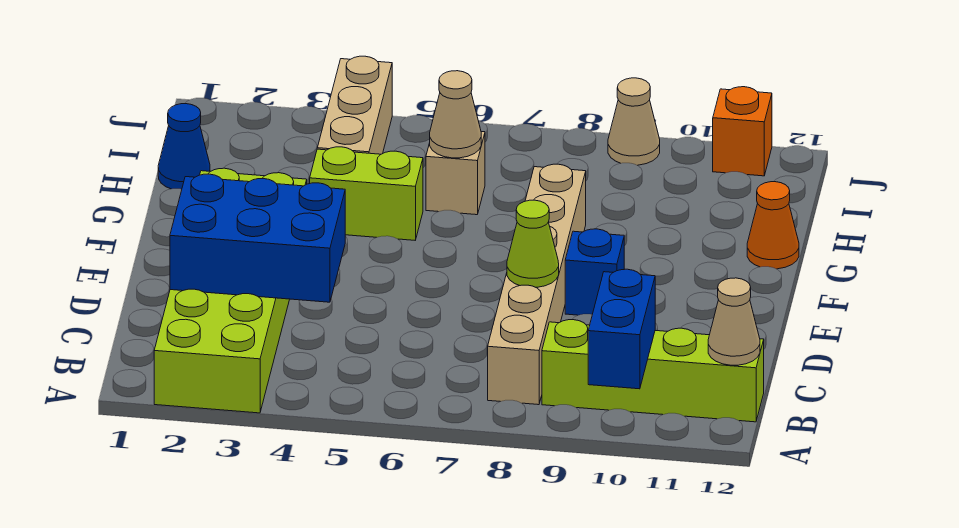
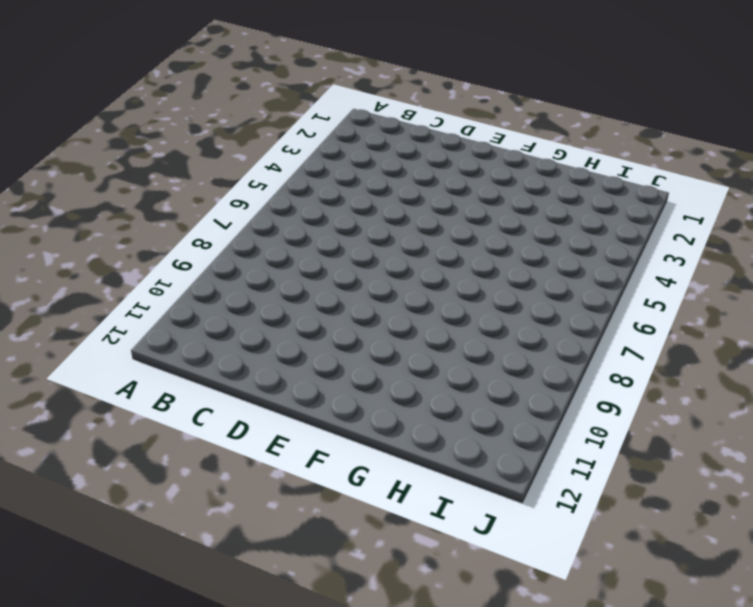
none -> lime brick A2:F3 level 1
none -> tan brick B8:G8 level 1
none -> lime brick B9:B12 level 1

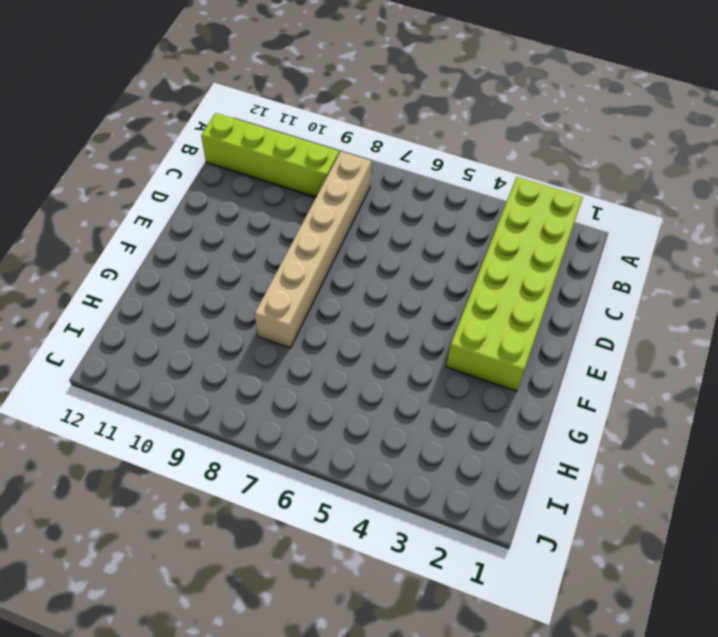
none -> blue brick E9 level 1
none -> lime brick G4:G5 level 1
none -> orange cone G12 level 1

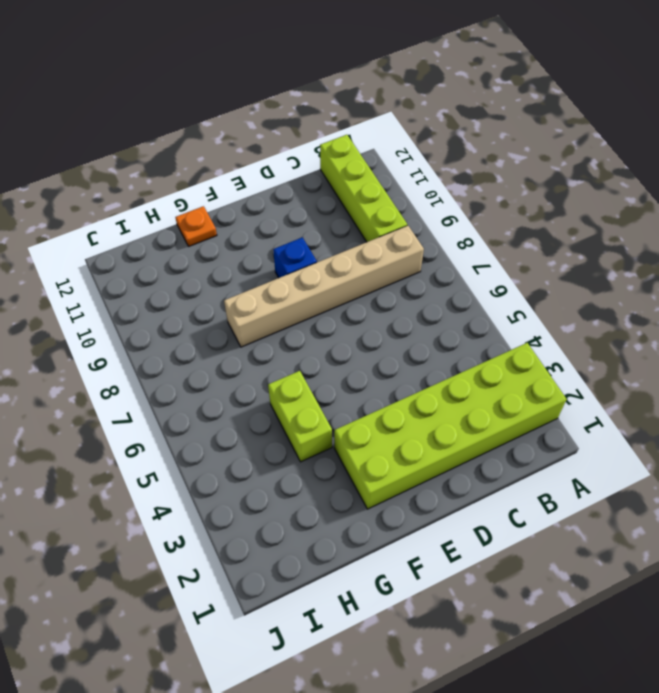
orange plate G12 level 1 -> orange cone G12 level 1
none -> blue cone H1 level 1
none -> tan brick H4:J4 level 1
none -> tan brick H6 level 1

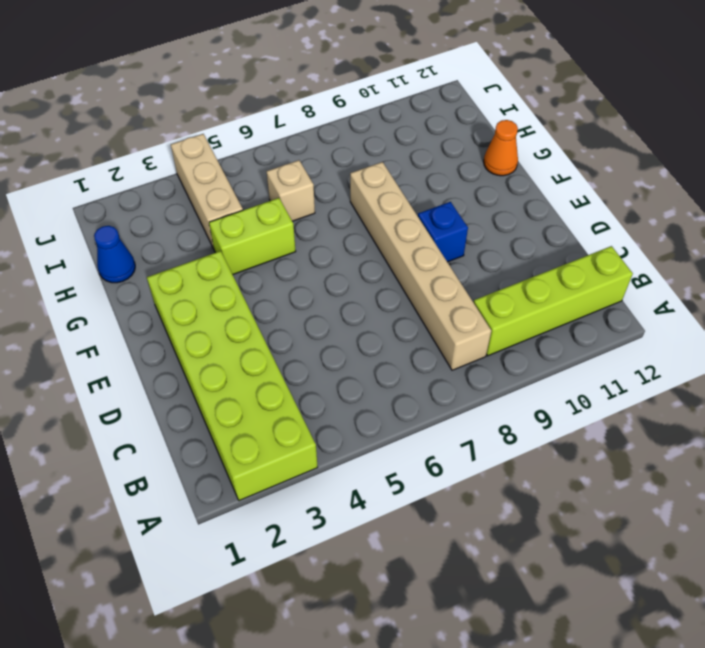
none -> tan cone J9 level 1
none -> orange brick J11 level 1
none -> blue brick A10:B10 level 2

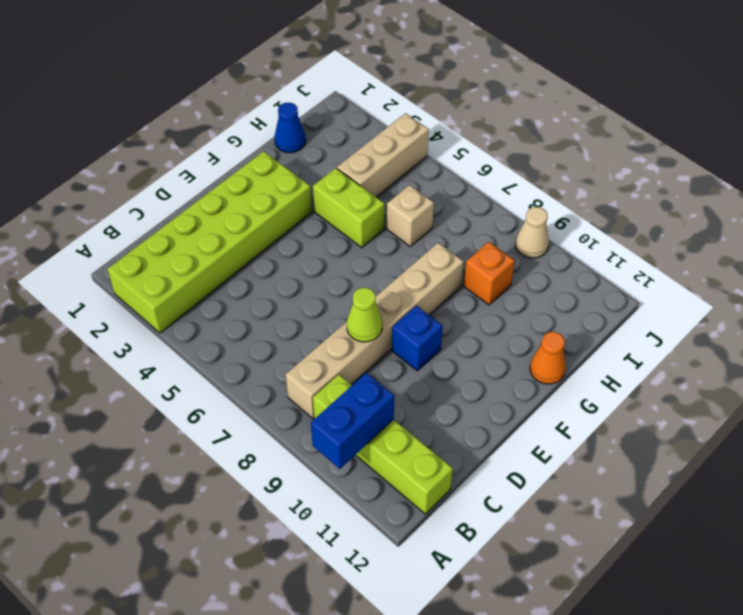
orange brick H9 level 1 -> orange brick J11 level 1
none -> tan cone B12 level 2
none -> blue brick C2:D4 level 2
none -> tan cone H6 level 2

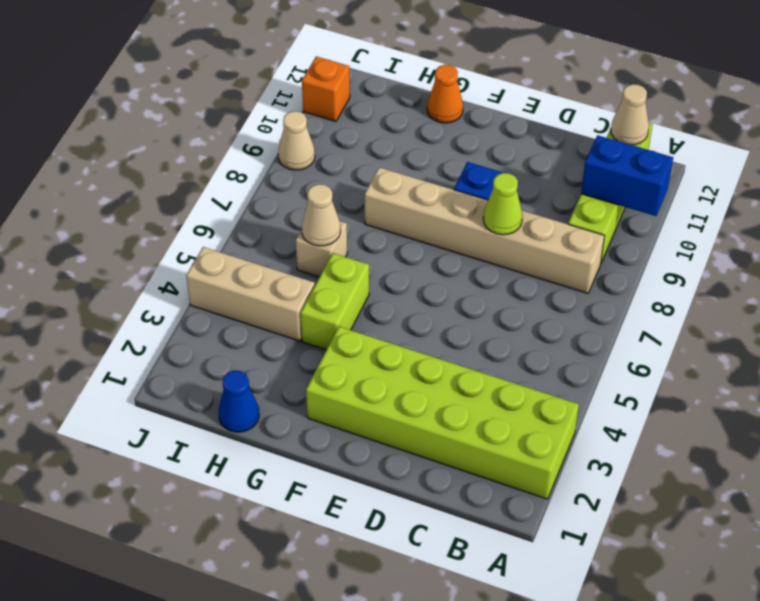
none -> blue brick C2:D4 level 2

